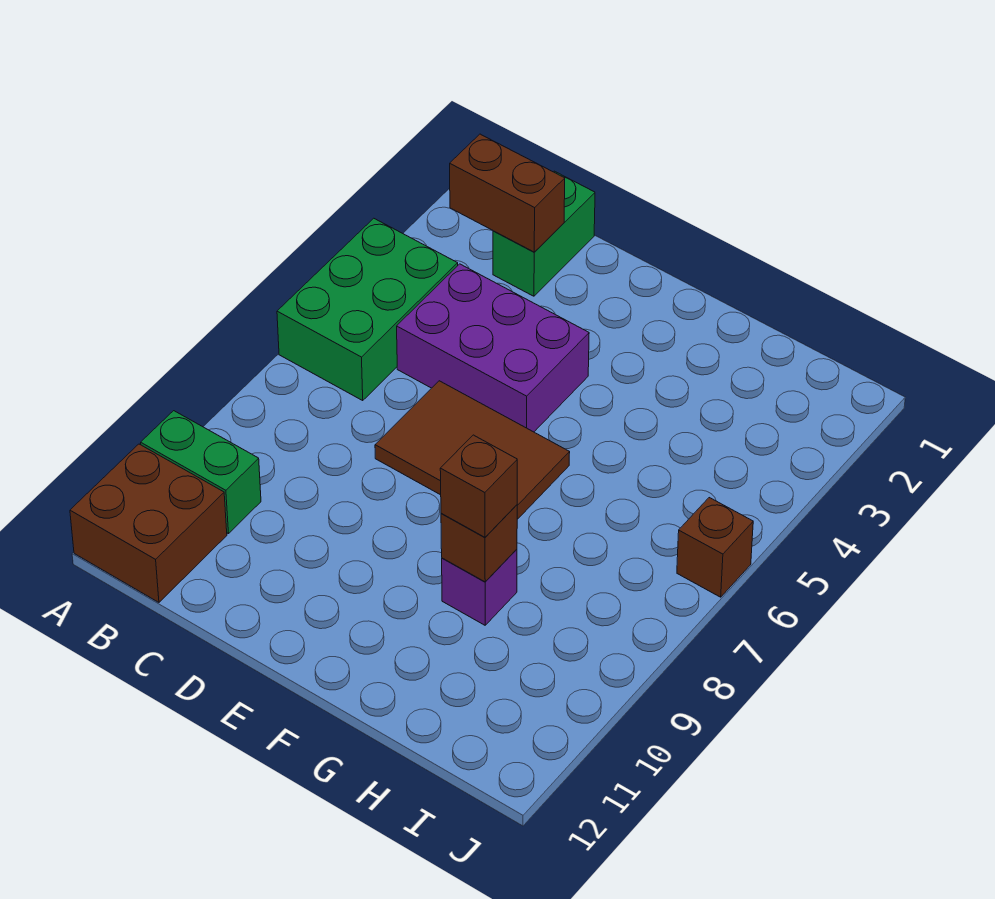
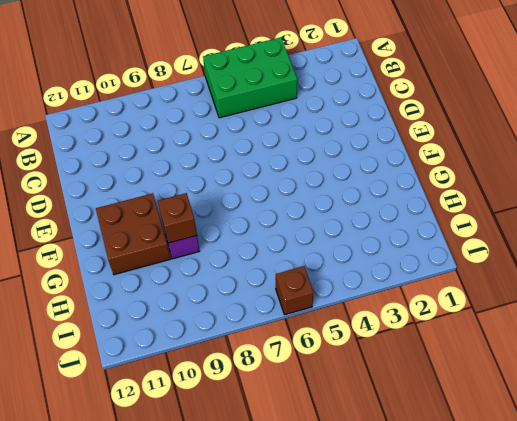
brown brick F10:G11 level 1 -> brown brick A11:B12 level 1
none -> green brick A10:B10 level 1
none -> green brick C1:C2 level 1

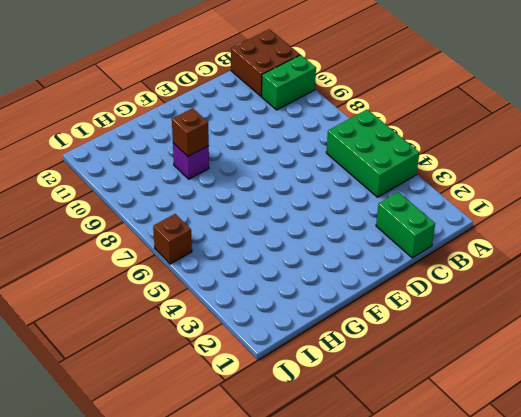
none -> purple brick C4:E5 level 1
none -> brown tile D6:F7 level 1

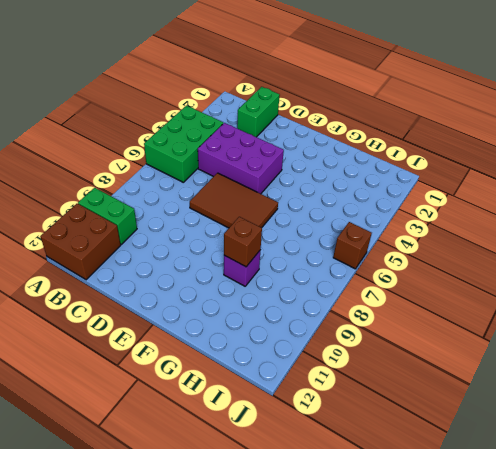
none -> brown brick B2:C2 level 2
none -> brown brick G9 level 3

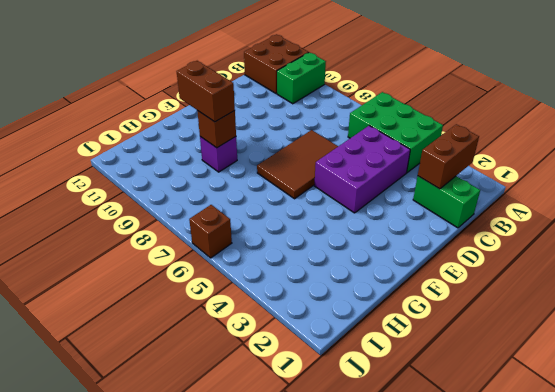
brown brick G9:G10 level 3 -> brown brick G9 level 3

